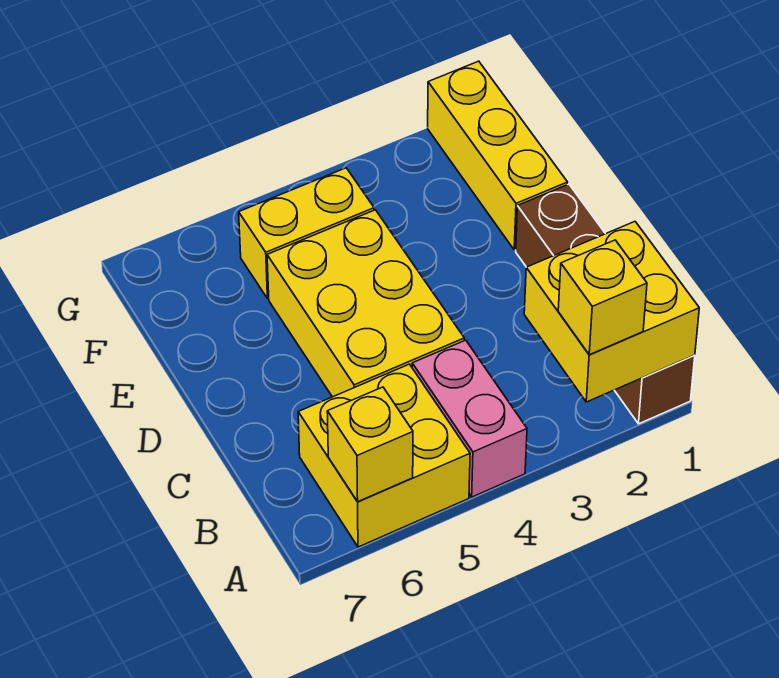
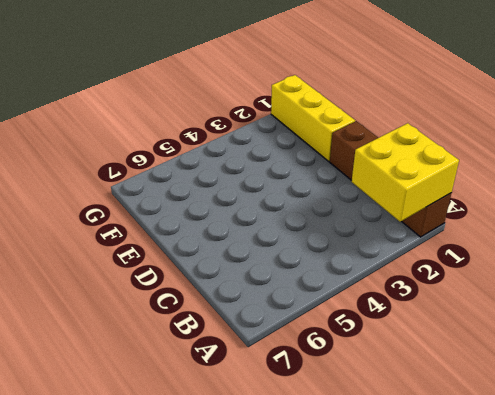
none -> pink brick A4:B4 level 1
none -> yellow brick A5:B6 level 1

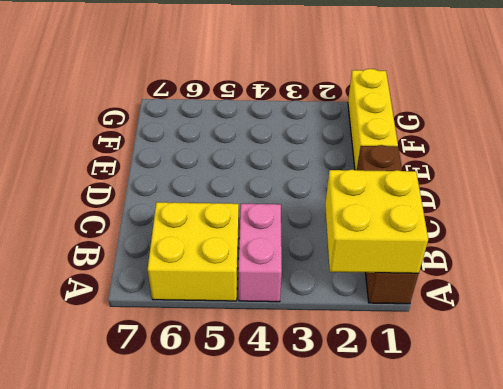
none -> yellow brick C4:E5 level 1
none -> yellow brick F4:F5 level 1

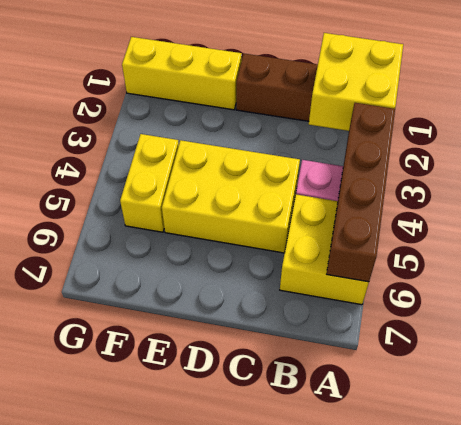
brown brick A3:A6 level 2 -> yellow brick A6 level 2
none -> yellow brick A2 level 3

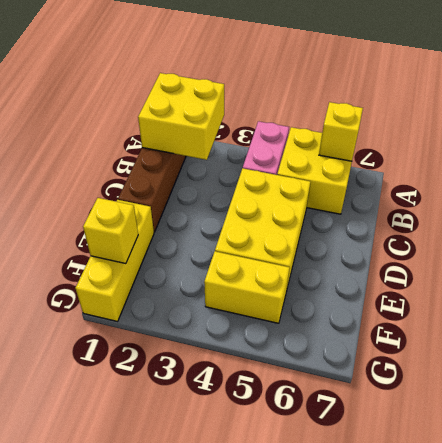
yellow brick F1 level 2 -> yellow brick A2 level 3

